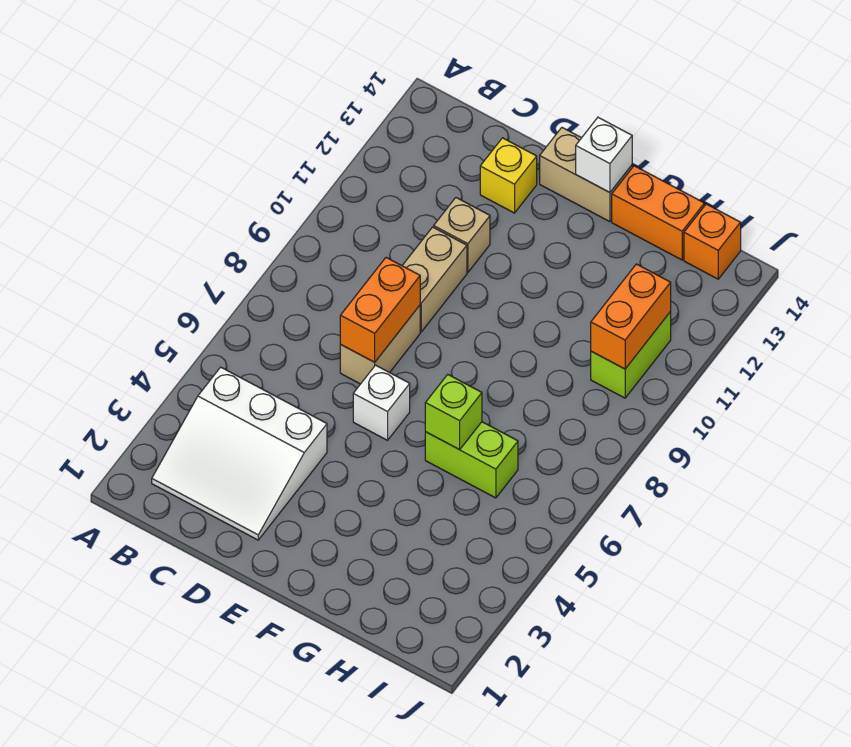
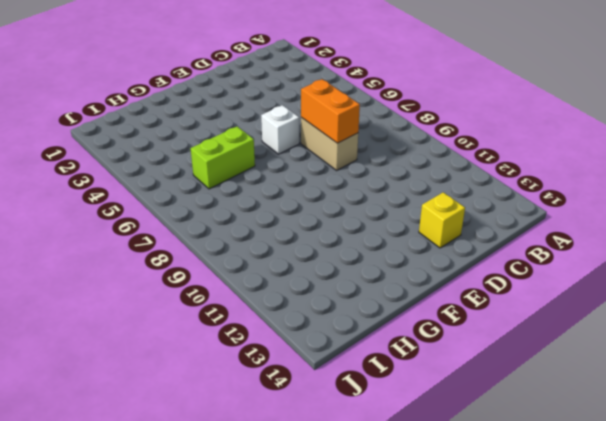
none -> white slope B2:D4 level 1 top 4
none -> tan brick D9:D10 level 1
none -> tan brick D11 level 1

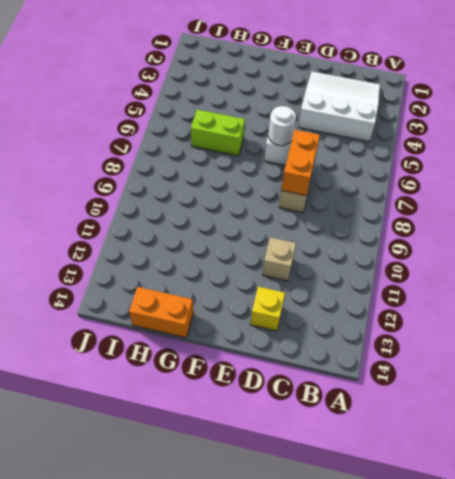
white round brick E6 level 2 -> none
none -> tan brick D9:D10 level 1
none -> tan brick E14:F14 level 1
none -> lime brick I10:I11 level 1

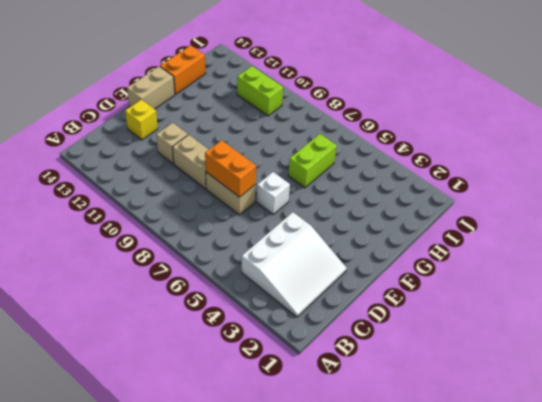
none -> orange brick I14 level 1
none -> white brick F14 level 2
none -> lime brick G6 level 2

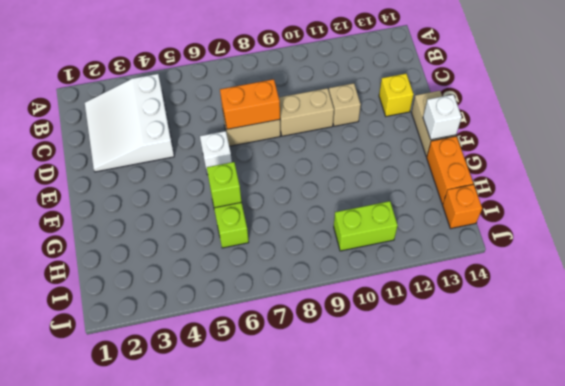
none -> orange brick I10:I11 level 2

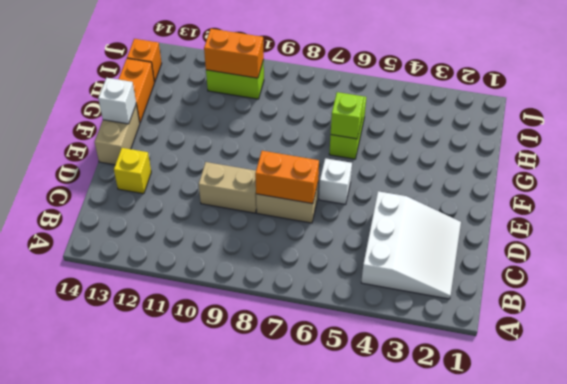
none -> tan brick D11 level 1

